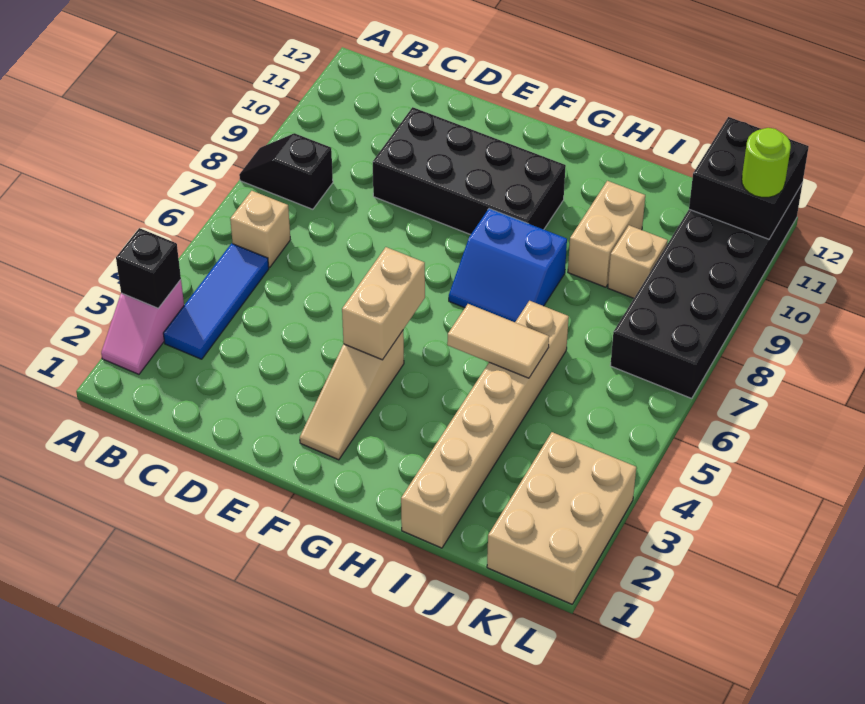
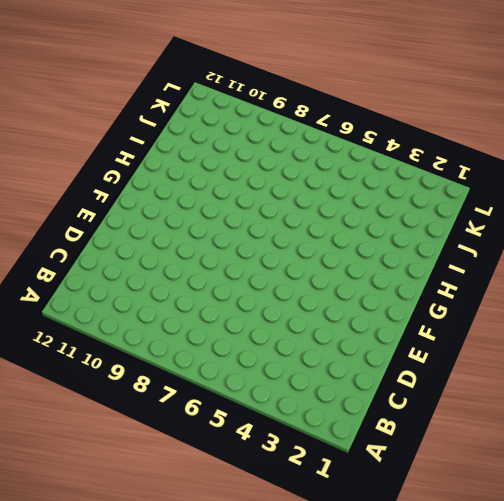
none -> pink slope A2:A3 level 1 top 3
none -> black slope A8:B8 level 1 top B
none -> blue tile B3:B5 level 1

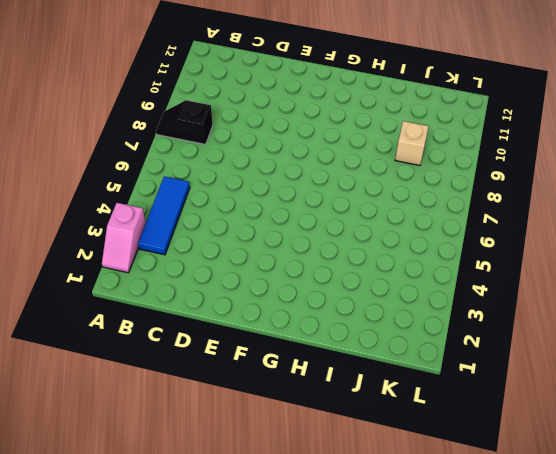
none -> tan brick B6 level 1
none -> black brick D9:G10 level 1
none -> tan slope F2:F4 level 1 top 4

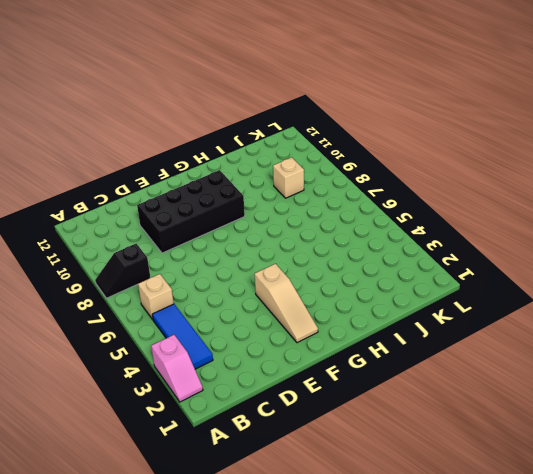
none -> blue slope G7:H8 level 1 top 8
none -> tan brick I1:I6 level 1
none -> tan brick I9:I10 level 1

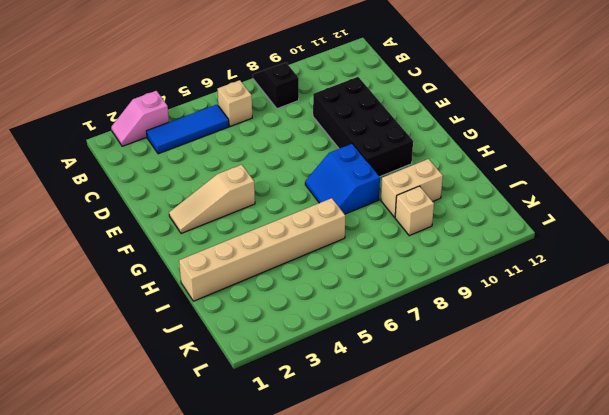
none -> tan brick K1:L3 level 1
none -> black brick K7:L12 level 1
none -> black brick A3 level 2

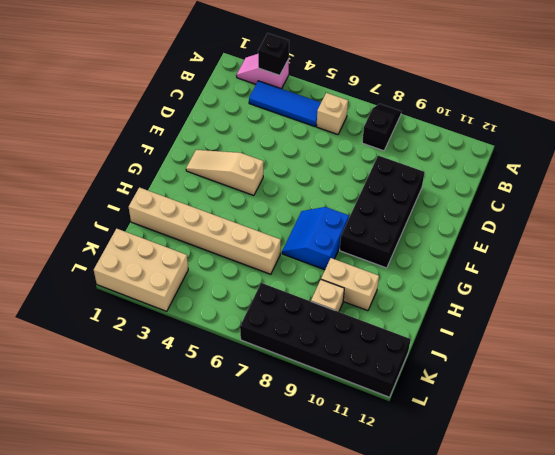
none -> tan brick F4:F5 level 2
none -> tan tile H5:I5 level 2
none -> black brick K11:L12 level 2

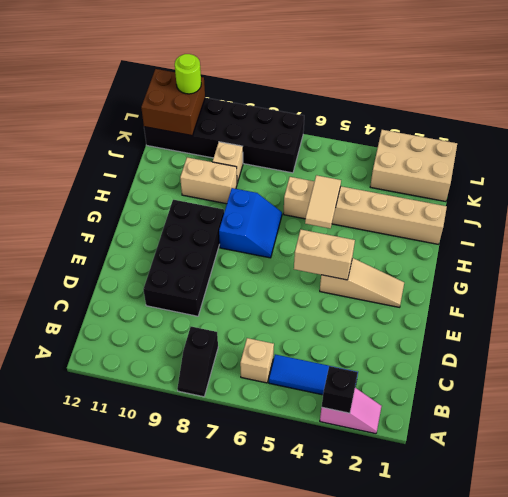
brown brick K11:L12 level 2 -> black brick K11:L12 level 2

